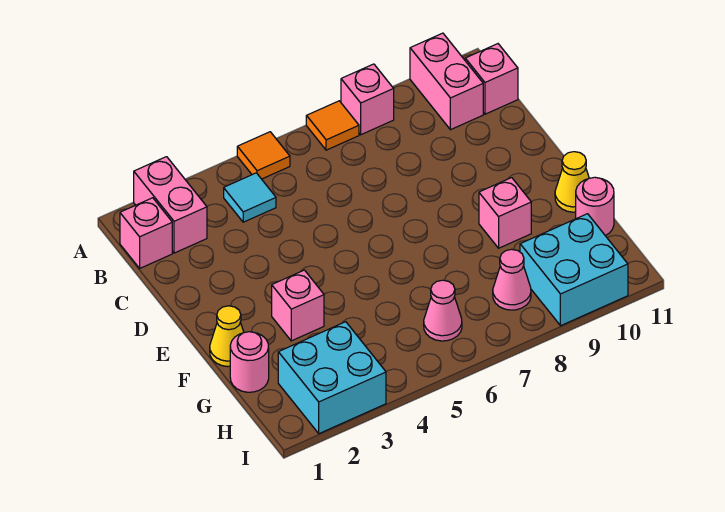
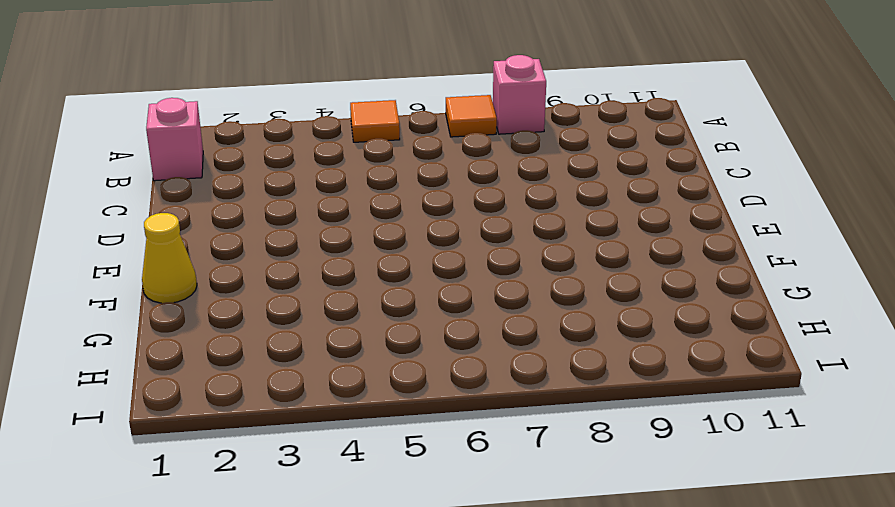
none -> pink brick A2:B2 level 1
none -> pink brick A10:B10 level 1
none -> cyan tile B4 level 1

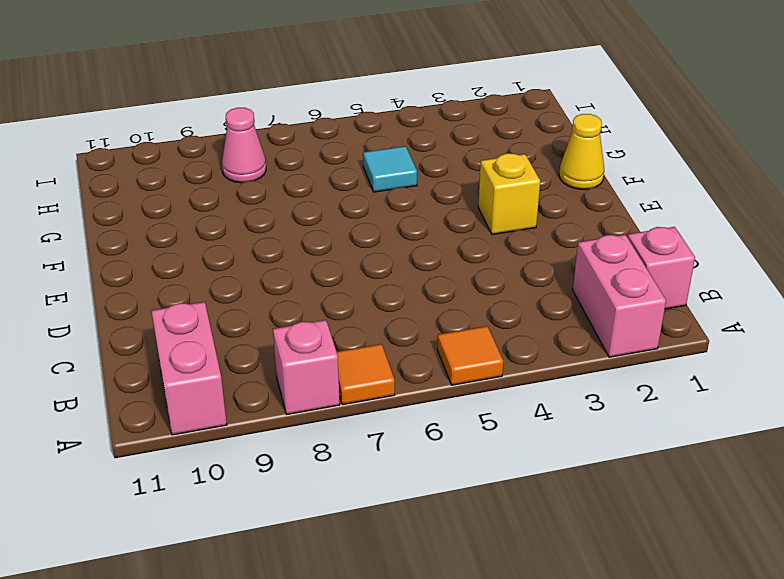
yellow brick E3 level 1 -> none
cyan tile G5 level 1 -> cyan tile B4 level 1
none -> pink brick B11 level 1
none -> pink brick F3 level 1
none -> pink brick F9 level 1

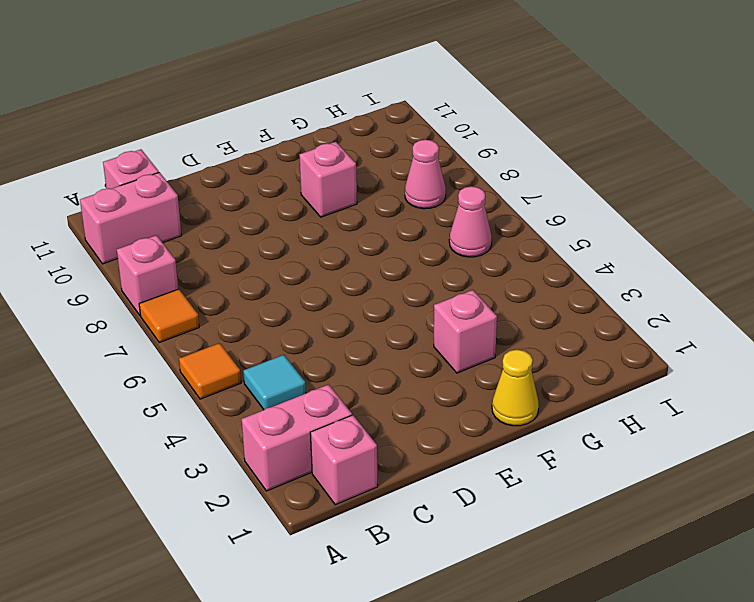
none -> yellow cone F11 level 1
none -> pink round brick G1 level 1
none -> pink round brick G11 level 1

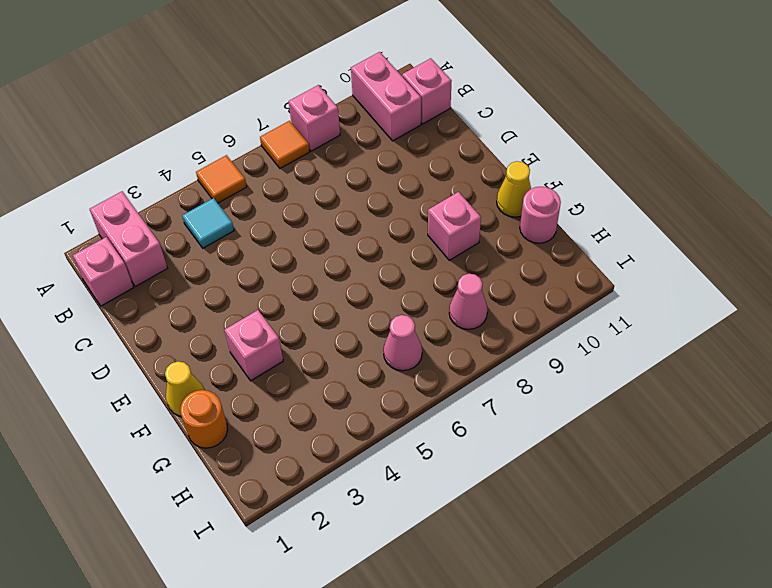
orange round brick G1 level 1 -> pink round brick G1 level 1
none -> cyan brick H2:I3 level 1
none -> cyan brick H9:I10 level 1

